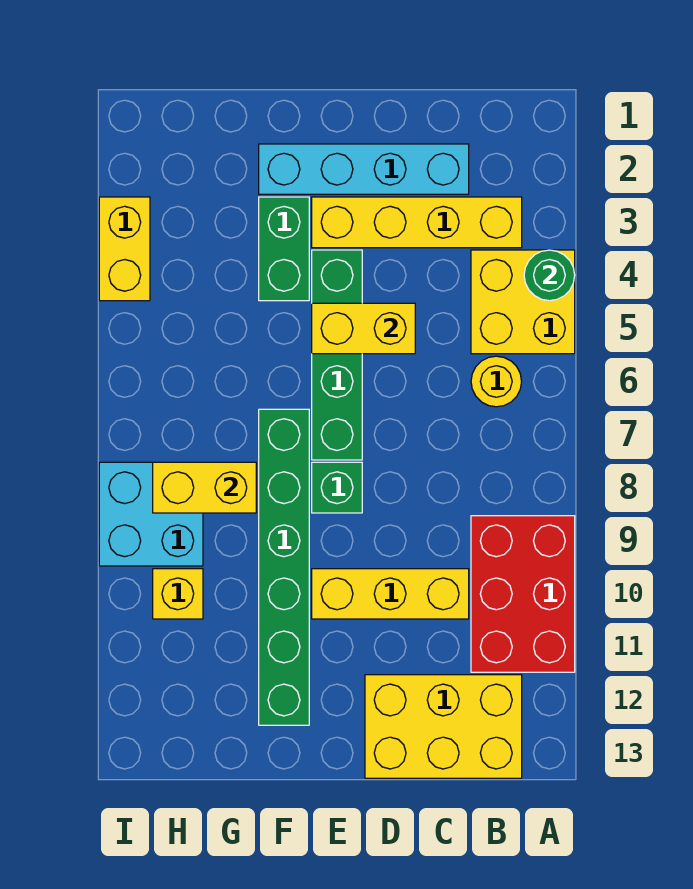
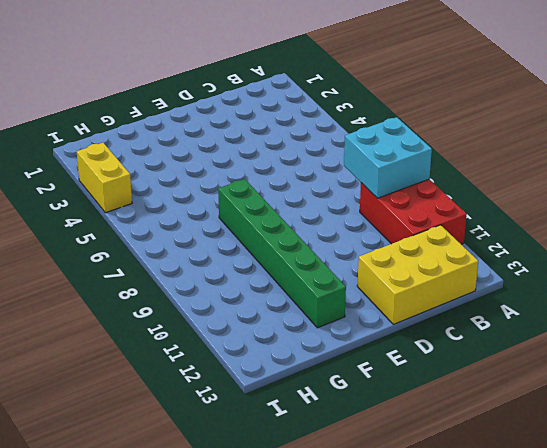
cyan brick A8:B9 level 2 -> cyan brick H8:I9 level 1
none -> yellow brick A4:B5 level 1
none -> yellow brick B3:E3 level 1
none -> yellow round brick B6 level 1

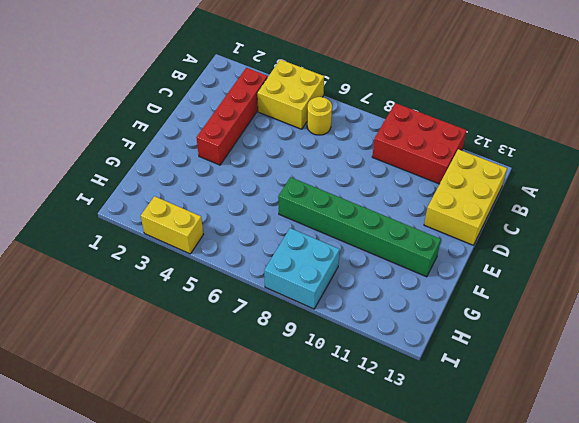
red brick B3:E3 level 1 -> yellow brick B3:E3 level 1
none -> cyan brick C2:F2 level 1
none -> yellow brick C10:E10 level 1
none -> green brick E4:E7 level 1

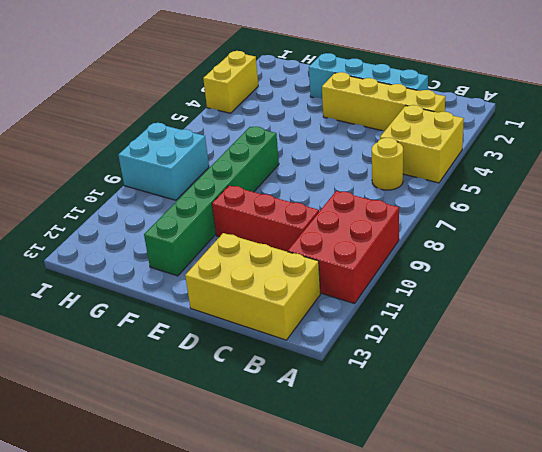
red brick C10:E10 level 1 -> yellow brick C10:E10 level 1
none -> green brick E4:E7 level 1
none -> green brick E8 level 1
none -> green brick F3:F4 level 1

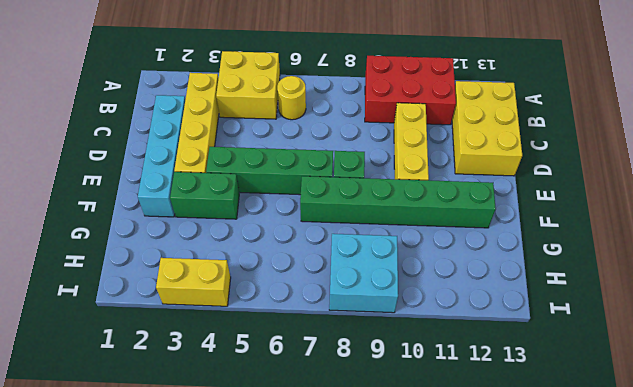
none -> yellow brick H10 level 1
none -> green round brick A4 level 2
none -> yellow brick D5:E5 level 2

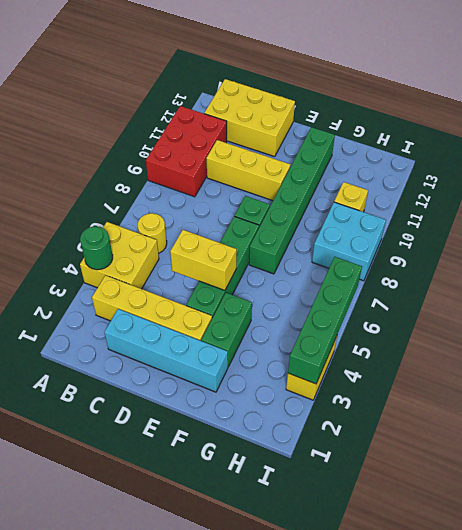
green brick I3:I6 level 2 -> none
none -> yellow brick G8:H8 level 2

